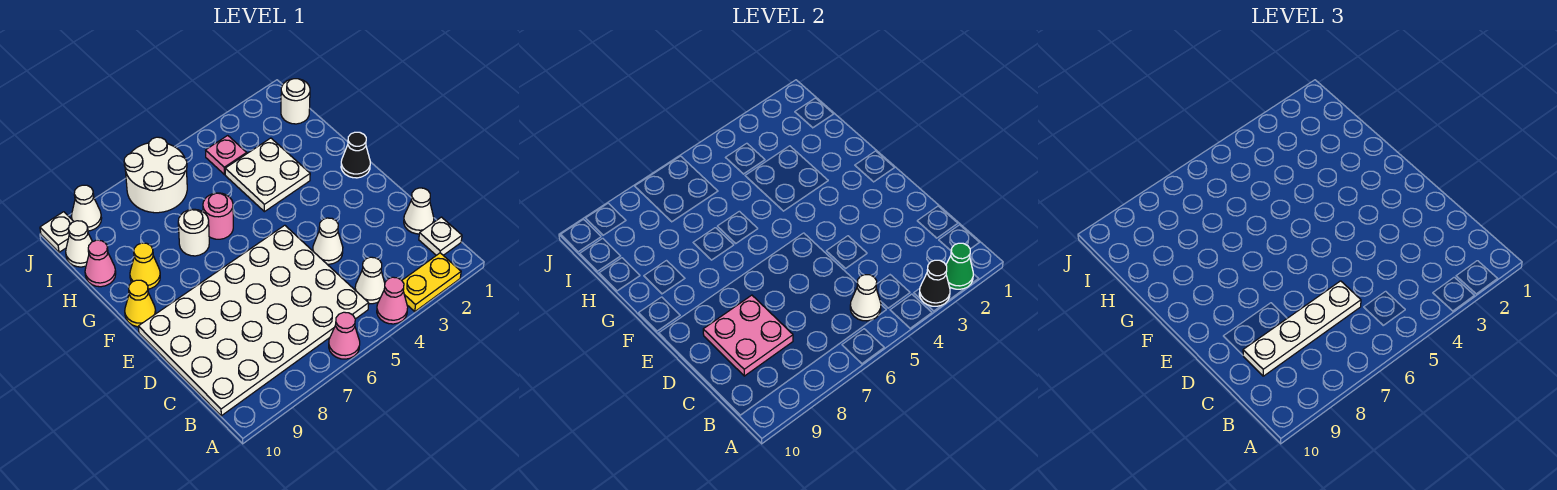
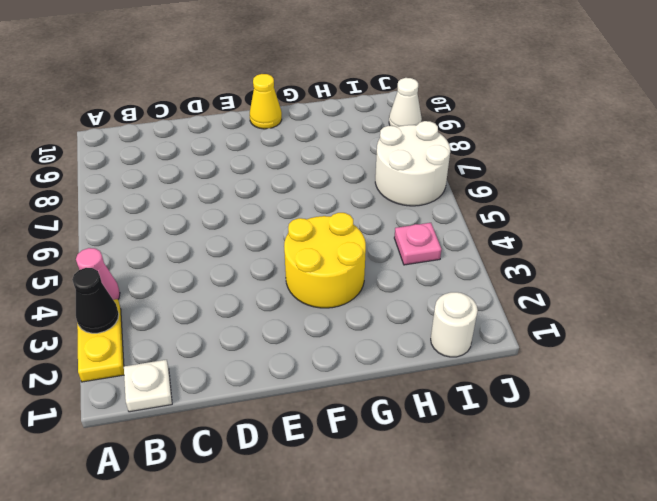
yellow round brick F3:G4 level 1 -> white plate G3:H4 level 1
none -> pink cone A6 level 1
none -> white cone B4 level 1
none -> white plate B5:E10 level 1

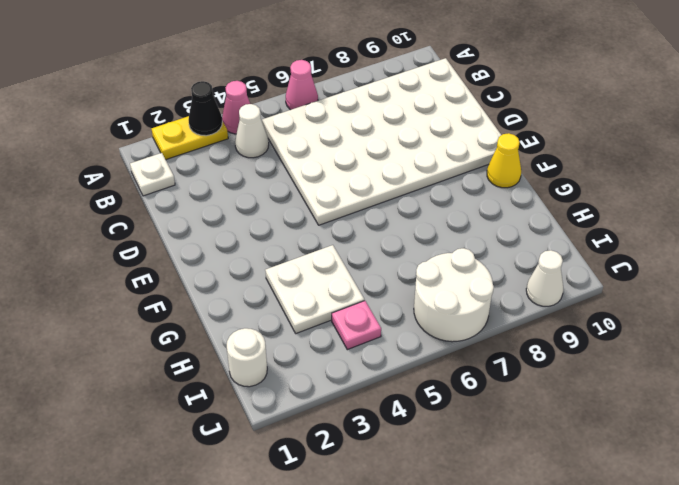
none -> white cone C1 level 1
none -> white cone D4 level 1
none -> black cone F1 level 1

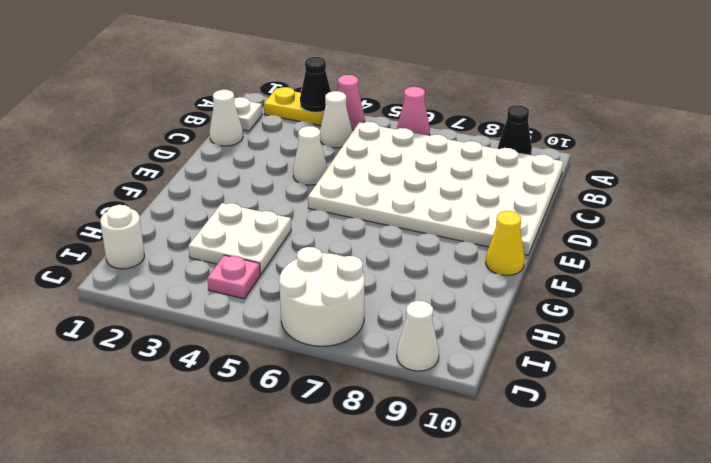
black cone A9 level 1 -> black cone F1 level 1
none -> pink round brick G6 level 1
none -> white round brick G7 level 1
none -> yellow cone G9 level 1

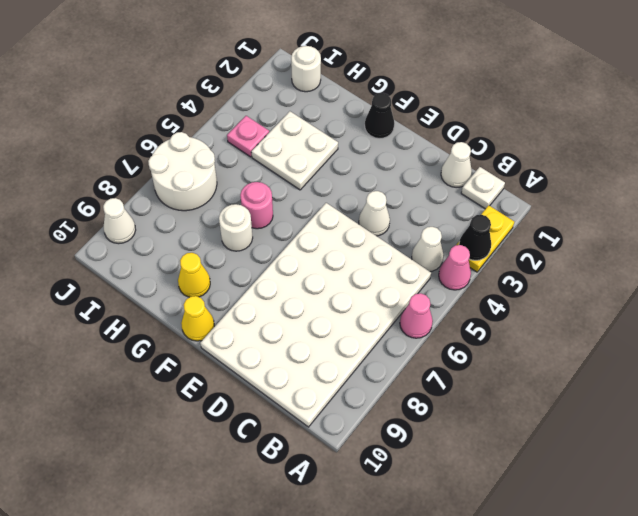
none -> pink cone H10 level 1
none -> white cone I10 level 1
none -> white plate J10 level 1

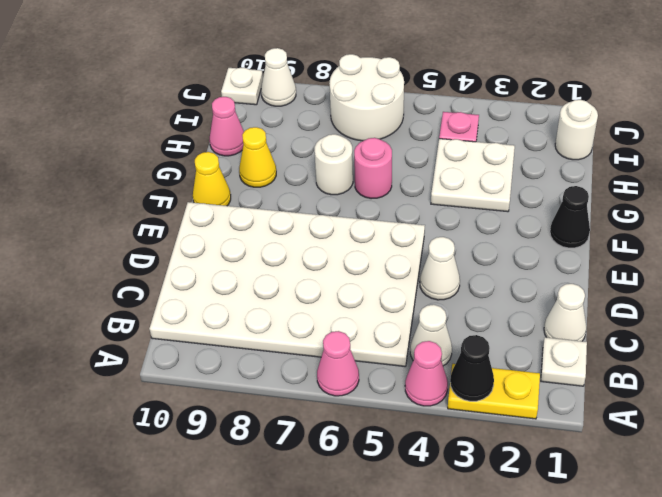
none -> white cone I10 level 1
none -> green cone A2 level 2
none -> white cone B5 level 2

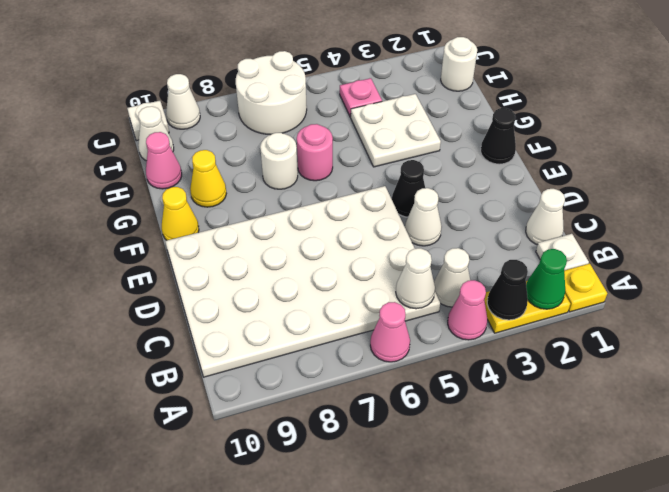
yellow plate A1 level 1 -> none
black cone E4 level 1 -> none
none -> pink plate C8:D9 level 2
none -> white plate C6:C9 level 3

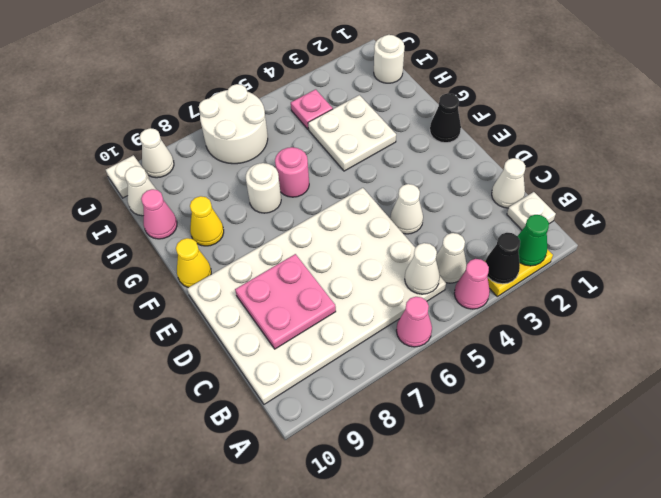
none -> white plate C6:C9 level 3

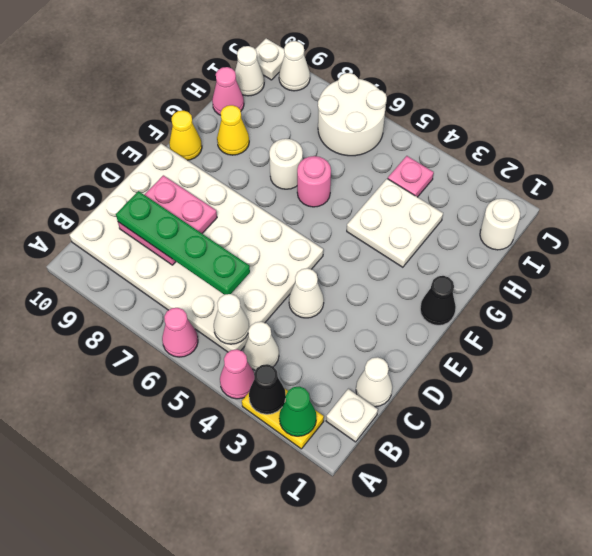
green plate C6:C9 level 3 -> white plate C6:C9 level 3

